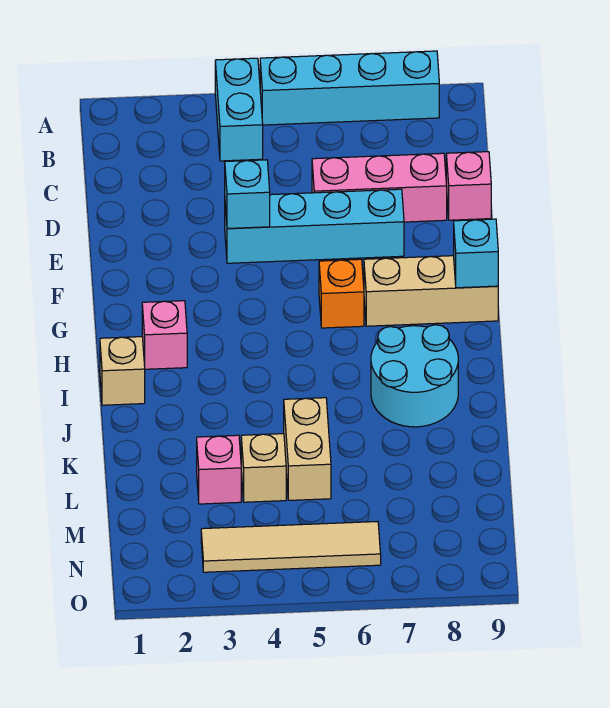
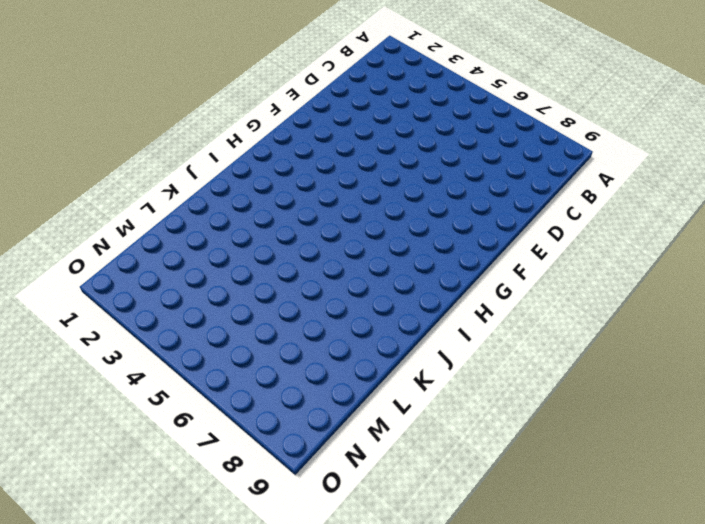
none -> cyan brick A4:B4 level 1
none -> cyan brick A5:A8 level 1
none -> pink brick D6:D8 level 1

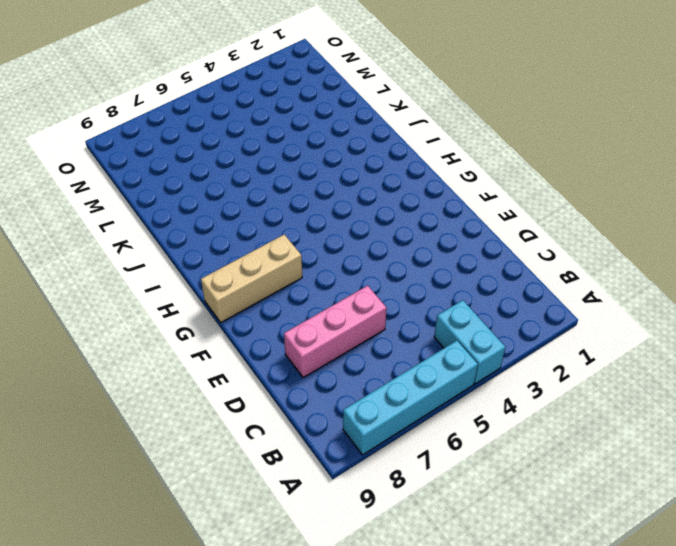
none -> pink brick D9 level 1
none -> cyan brick E4:E7 level 1
none -> orange brick G6 level 1

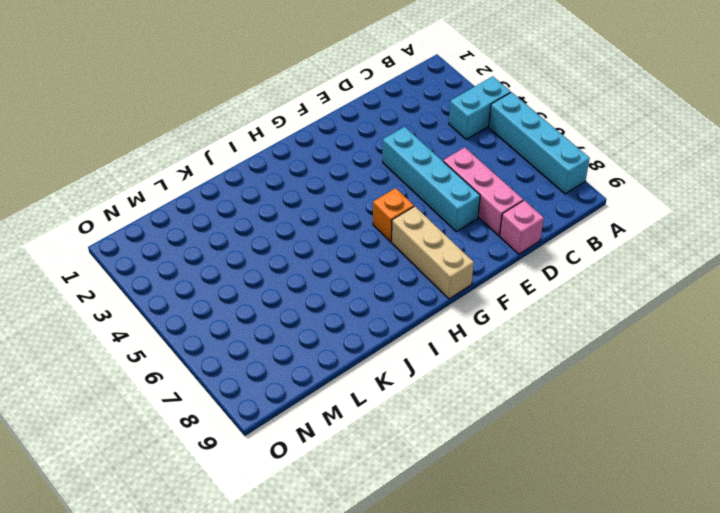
none -> pink brick H2 level 1
none -> tan brick I1 level 1
none -> cyan round brick I7:J8 level 1

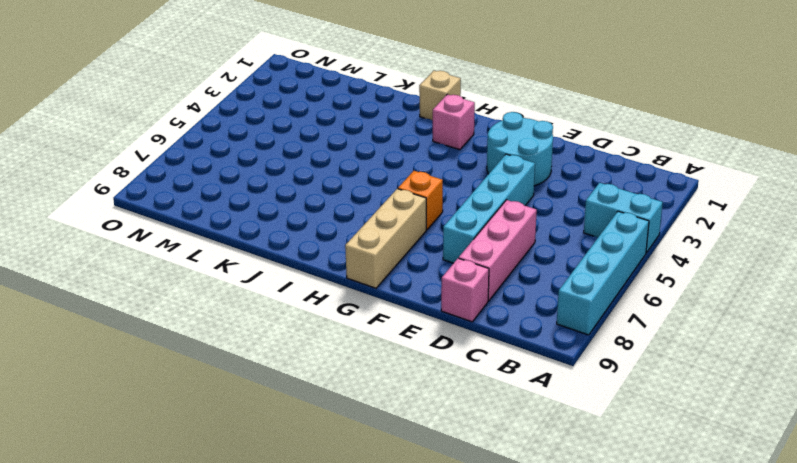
cyan round brick E2:F3 level 1 -> cyan round brick I7:J8 level 1
none -> tan brick K5:L5 level 1
none -> pink brick L3 level 1
none -> tan brick L4 level 1

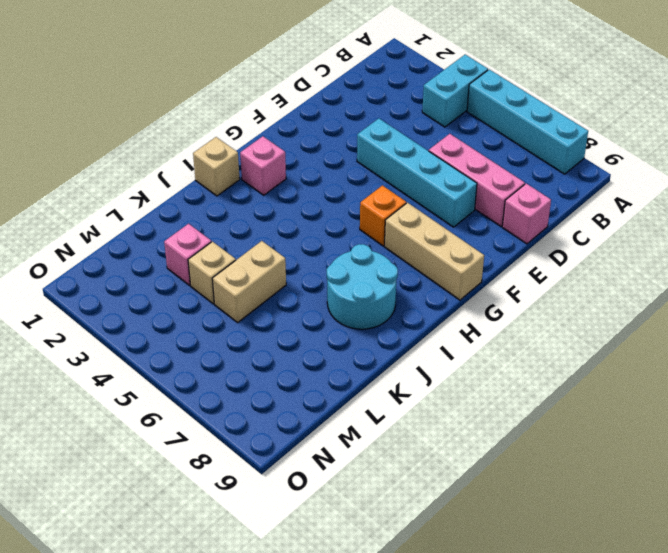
none -> tan tile N3:N6 level 1
none -> cyan brick E4 level 2
none -> cyan brick G9 level 2

